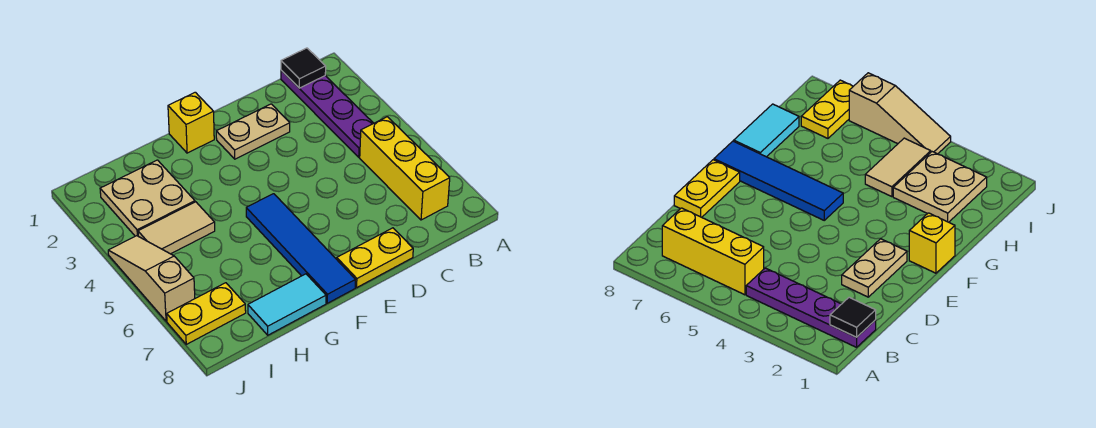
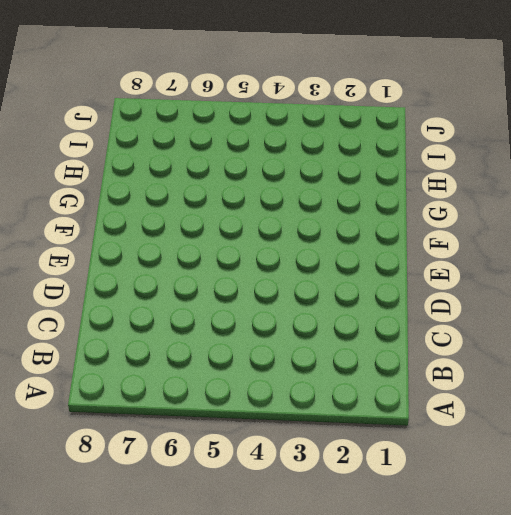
none -> purple plate B1:B4 level 1
none -> yellow brick B5:B7 level 1
none -> tan plate D2:E2 level 1

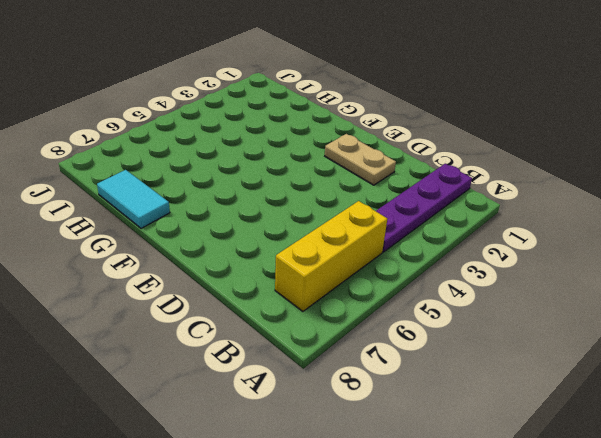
none -> yellow plate D8:E8 level 1
none -> yellow brick F1 level 1
none -> blue tile F5:F8 level 1

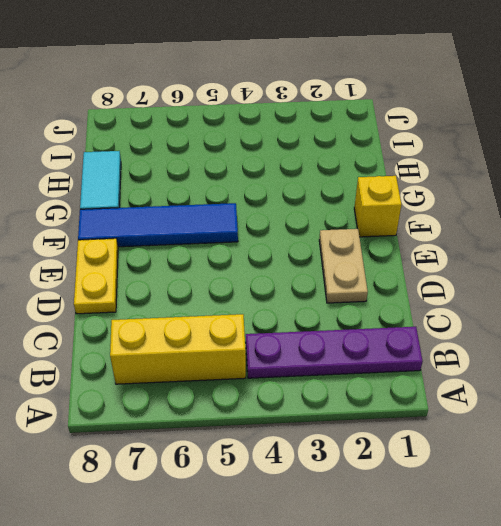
none -> tan plate H2:I3 level 1
none -> tan tile H4:I4 level 1
none -> yellow plate I7:J7 level 1

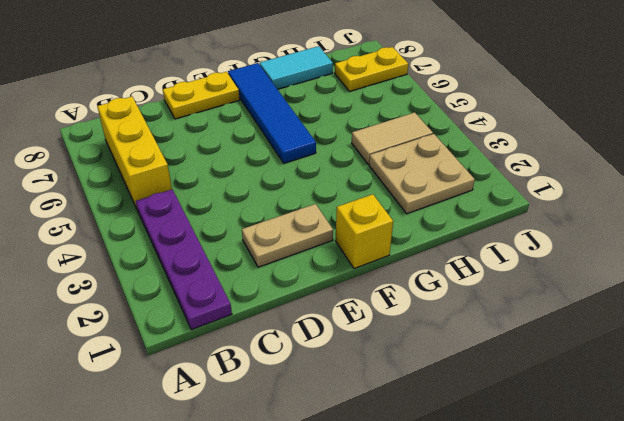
none -> tan slope J4:J6 level 1 top 6
none -> black tile B1 level 2

